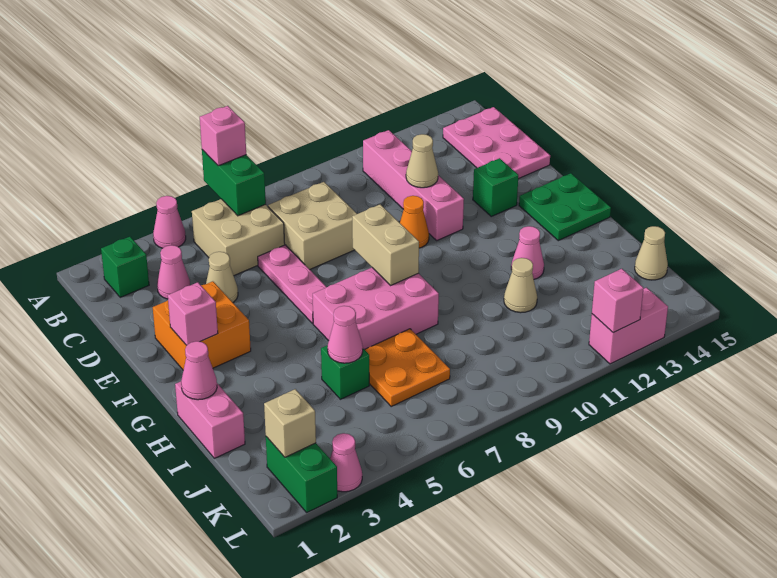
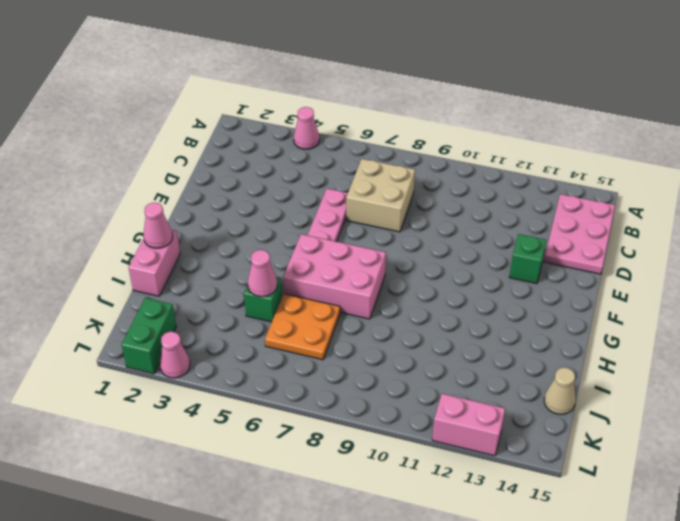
none -> green brick B2 level 1
none -> tan brick B5:C6 level 1
none -> pink brick B11:E11 level 1
none -> pink cone C3 level 1

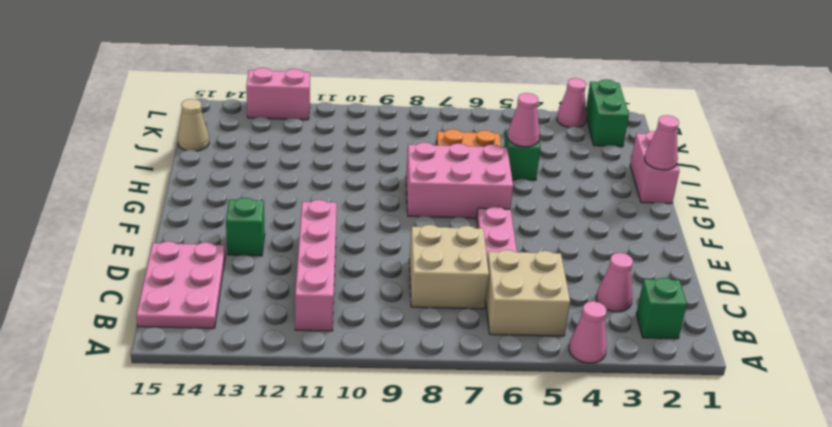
none -> tan cone D4 level 1
none -> orange brick E2:F3 level 1
none -> orange cone E10 level 1
none -> green plate F14:G15 level 1

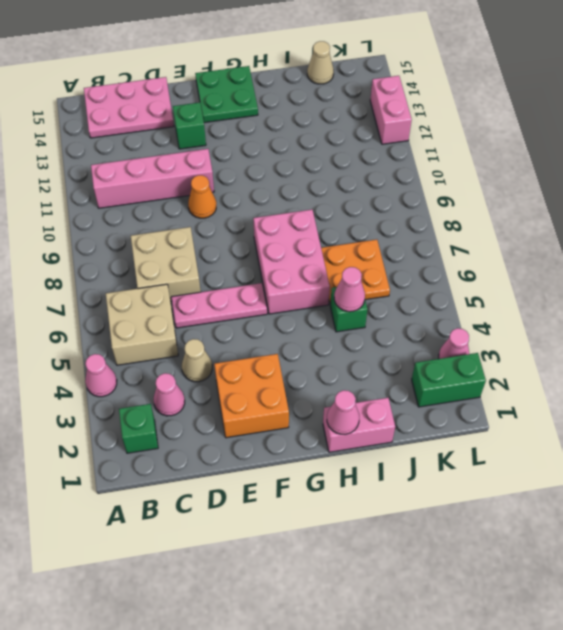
none -> pink cone H12 level 1
none -> tan cone I11 level 1
none -> green brick A6:B6 level 2
none -> tan cone D11 level 2

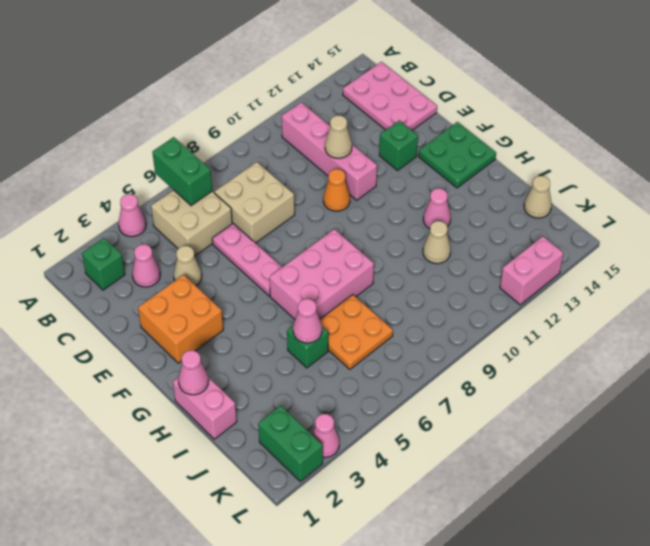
none -> pink brick F2 level 2
none -> tan brick F8:G8 level 2
none -> tan brick K2 level 2
none -> pink brick L12 level 2

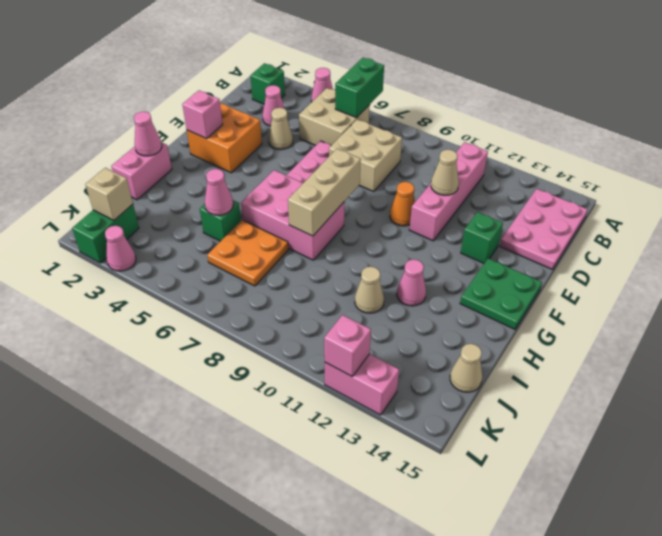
tan brick F8:H8 level 2 -> tan brick F8:G8 level 2
none -> pink brick A6 level 3

